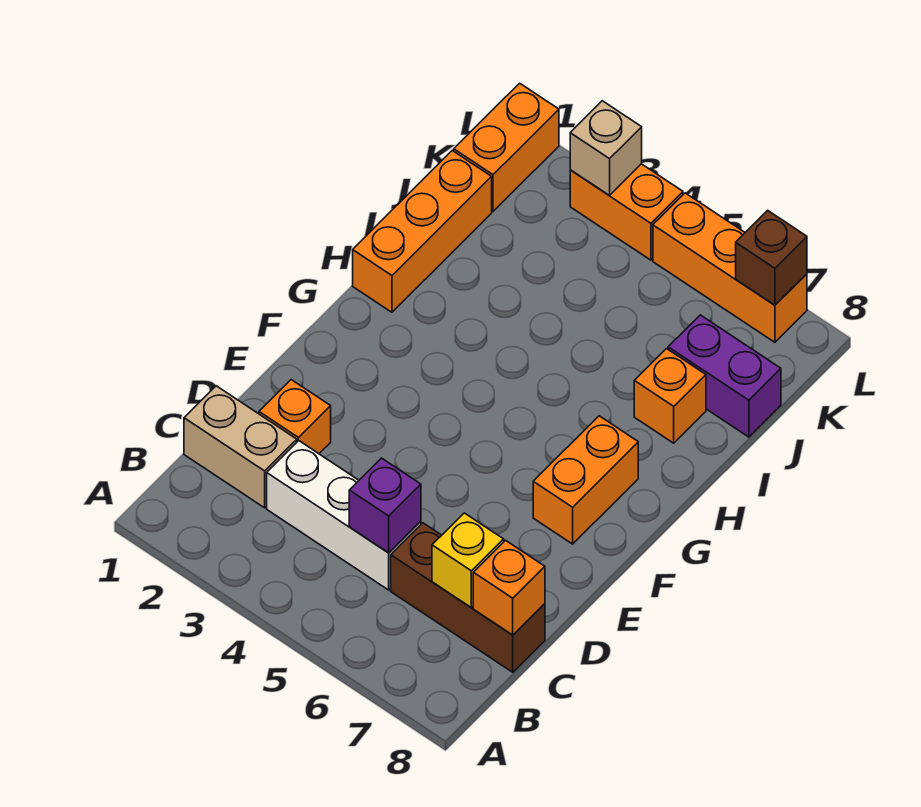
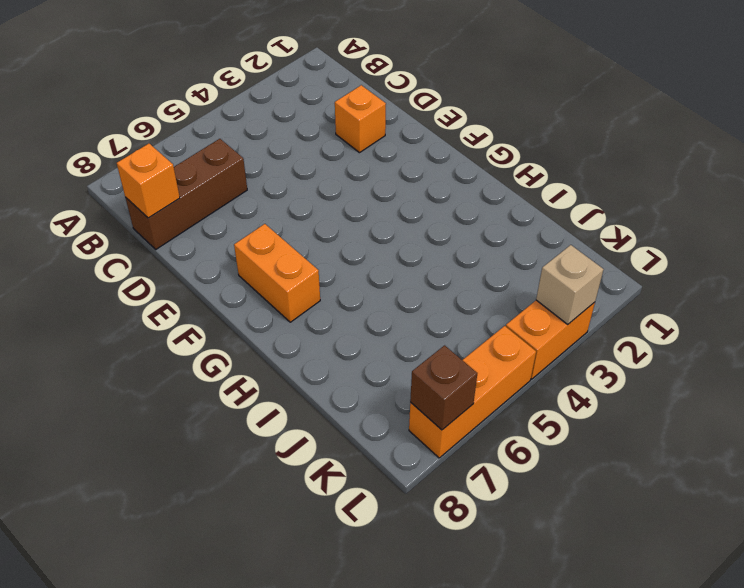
none -> tan brick C1:C2 level 1
none -> white brick C3:C5 level 1
none -> orange brick H1:J1 level 1

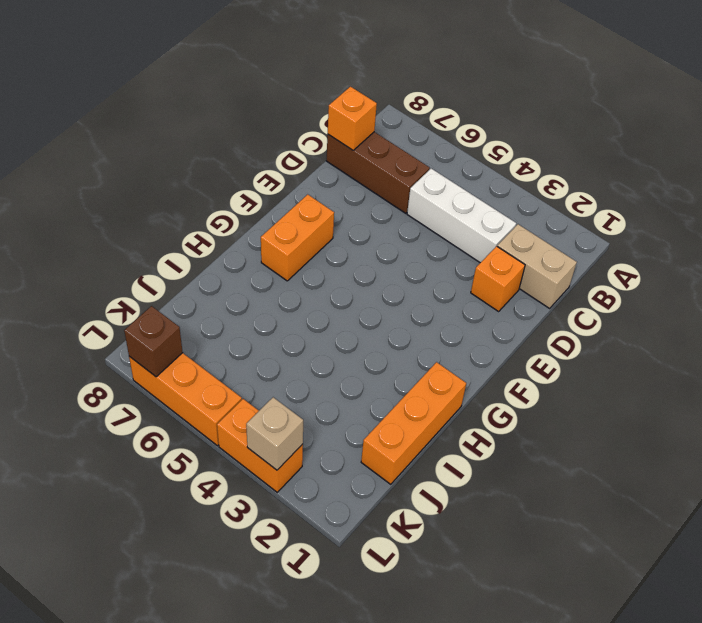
none -> orange brick I7 level 1
none -> purple brick J7:J8 level 1
none -> orange brick K1:L1 level 1

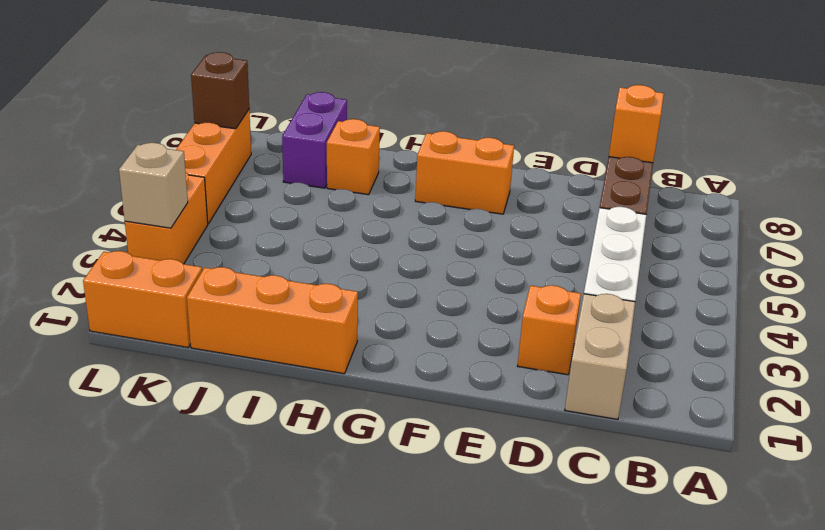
none -> purple brick C5 level 2
none -> yellow brick C7 level 2

